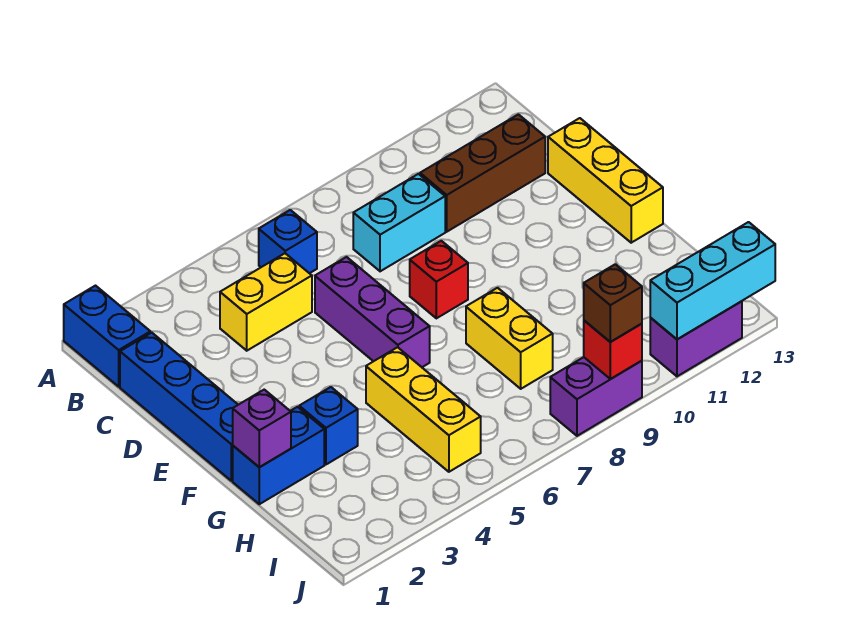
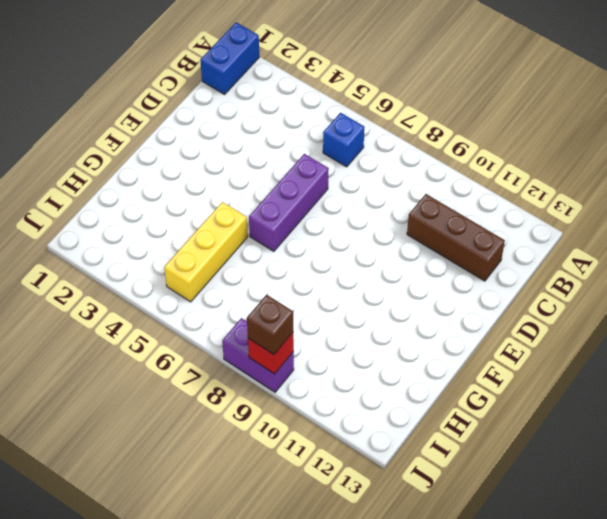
none -> blue brick C1:F1 level 1
none -> yellow brick C4:C5 level 1
none -> cyan brick C8:C9 level 1

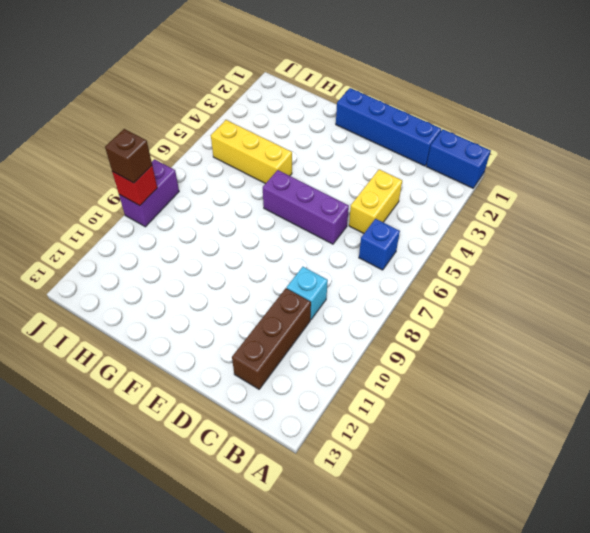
cyan brick C9 level 1 -> cyan brick C8:C9 level 1
none -> yellow brick D13:F13 level 1
none -> red brick E8 level 1
none -> blue brick G1:G2 level 1

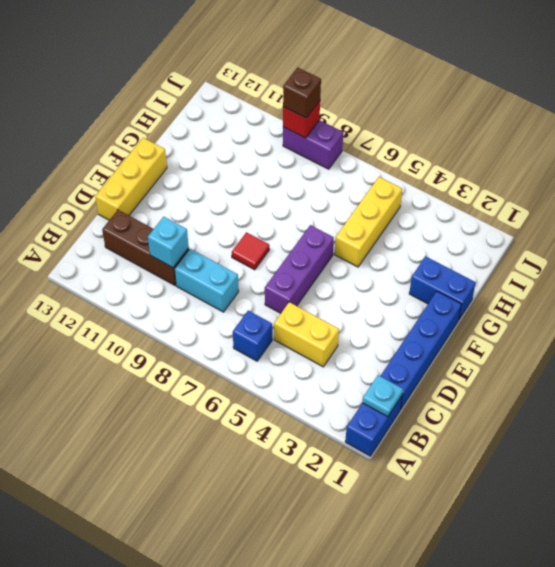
cyan plate B1 level 2 -> none
cyan brick C10 level 2 -> none
red tile E8 level 1 -> red brick E8 level 1
none -> blue brick G3 level 1
none -> yellow brick G8:H8 level 1
none -> purple brick J11:J12 level 1

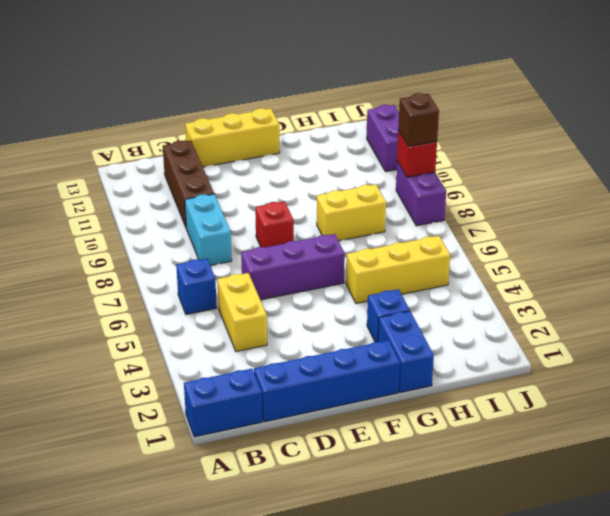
none -> purple brick G1 level 2
none -> cyan brick J11:J13 level 2

